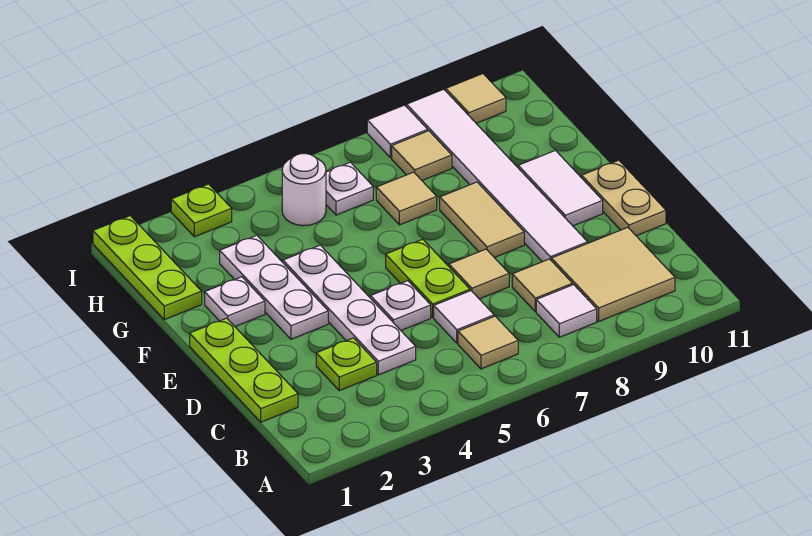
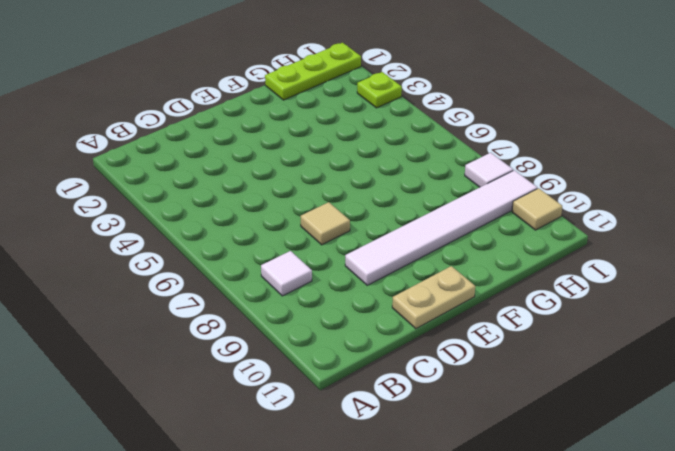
none -> tan tile B6 level 1
none -> tan tile B9:C10 level 1
none -> lime plate C1:E1 level 1

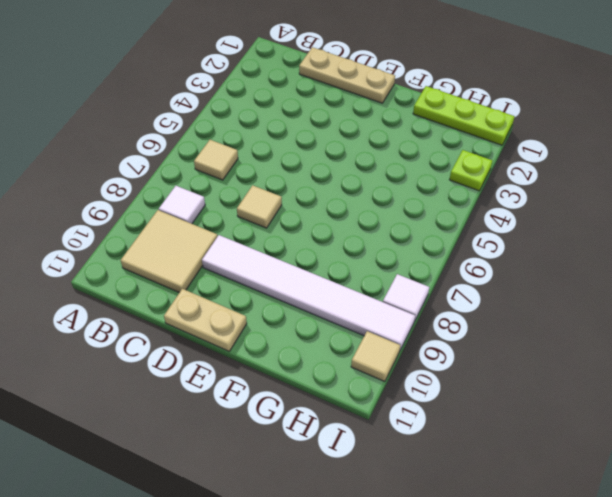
tan plate C1:E1 level 1 -> lime plate C1:E1 level 1
none -> lime plate C3 level 1
none -> white plate C4:F4 level 1
none -> white tile C6 level 1

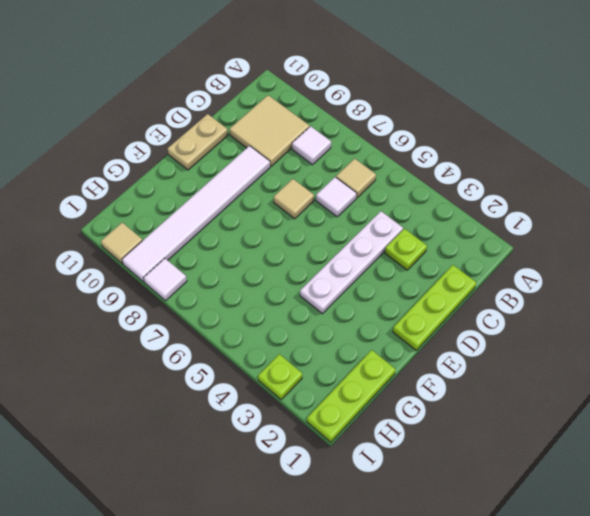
none -> tan tile C8 level 1
none -> white plate D5 level 1
none -> lime plate D6:E6 level 1

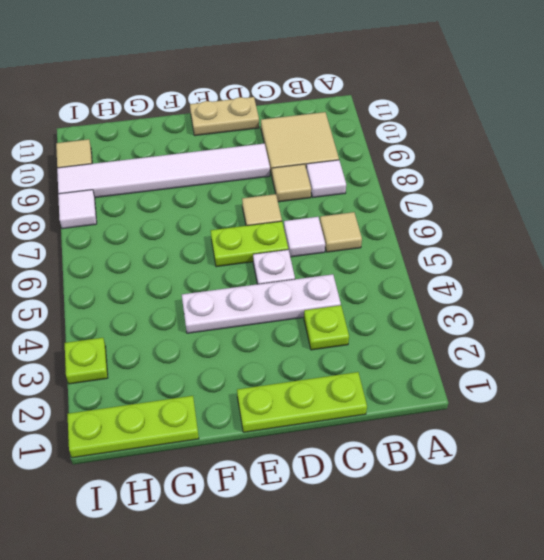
none -> white plate E3:G3 level 1
none -> tan tile E8:F8 level 1
none -> white tile E10:F10 level 1

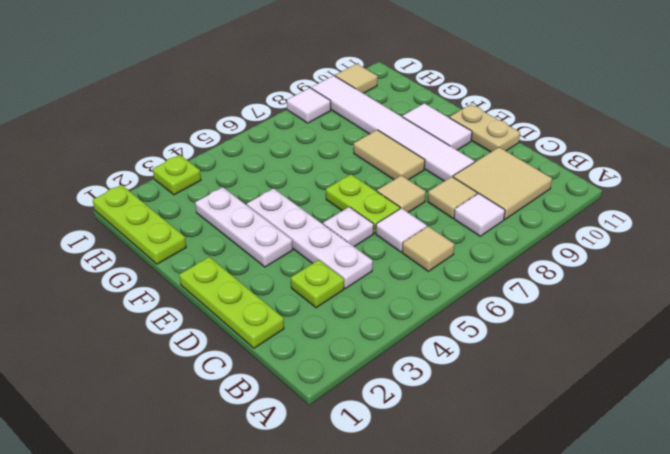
none -> white plate F2 level 1
none -> tan tile G7 level 1
none -> white round brick H5 level 1

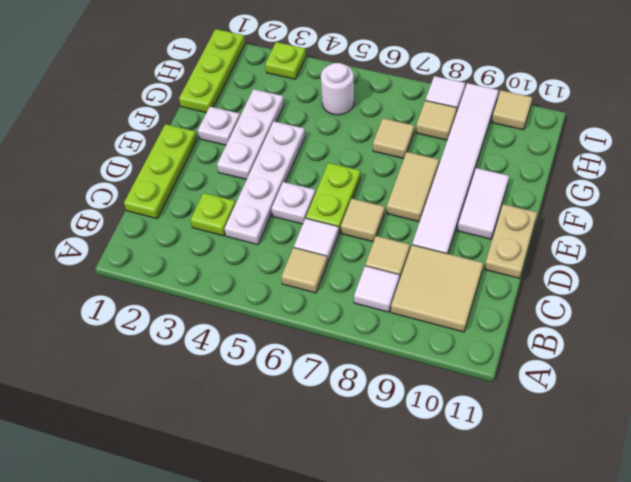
none -> white plate H6 level 1

